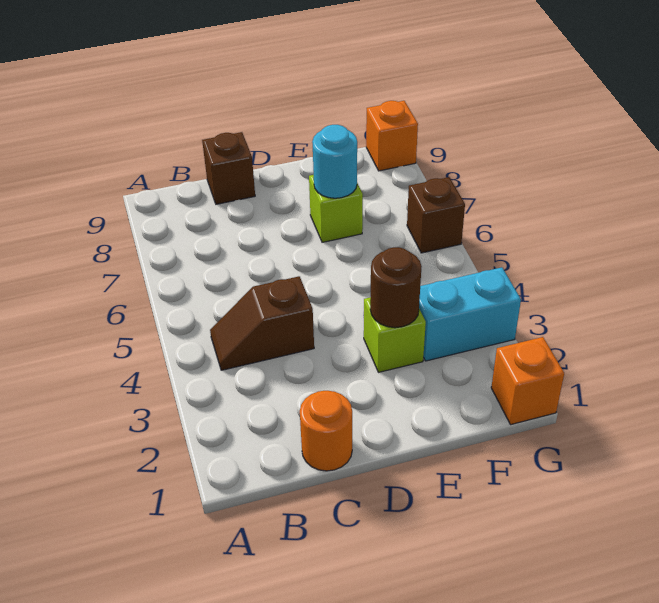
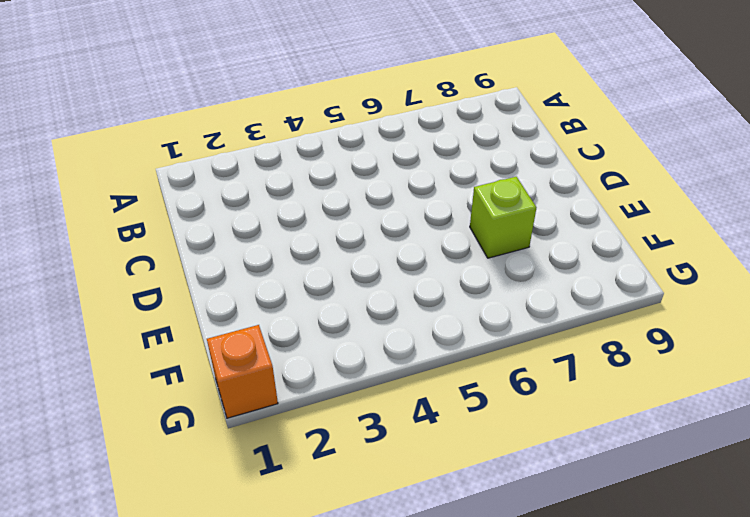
none -> brown slope B4:C4 level 1 top C
none -> orange round brick C1 level 1

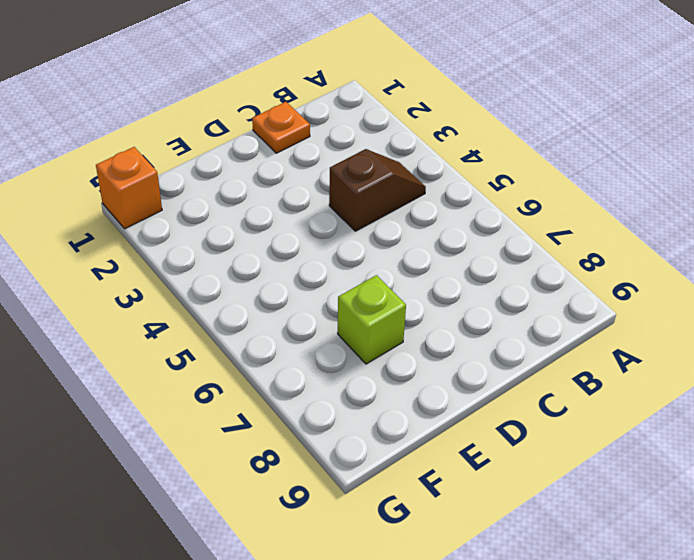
orange plate C1 level 1 -> orange round brick C1 level 1
none -> brown brick C9 level 1
none -> lime brick E3 level 1

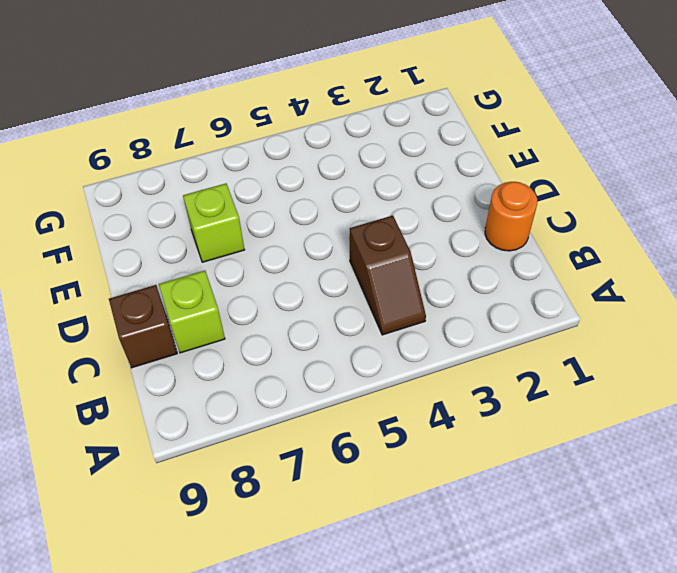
lime brick C8 level 1 -> lime brick E3 level 1
none -> cyan brick F3:G3 level 1
none -> orange brick G1 level 1

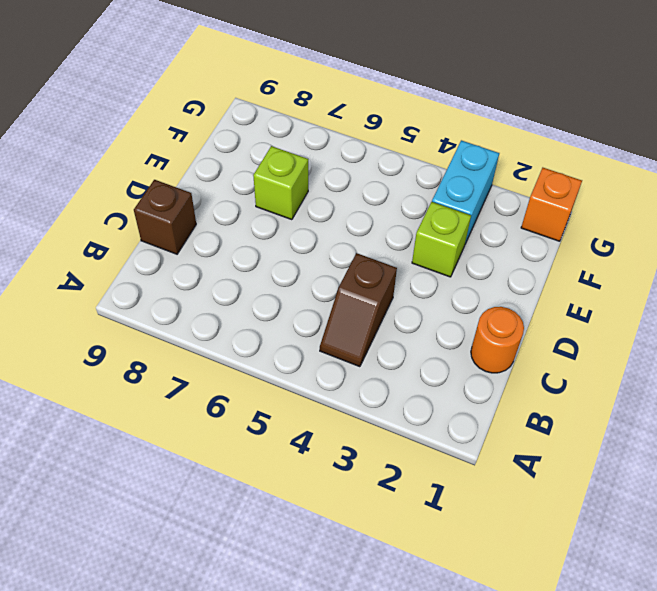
none -> brown brick G6 level 1
none -> orange brick G9 level 1

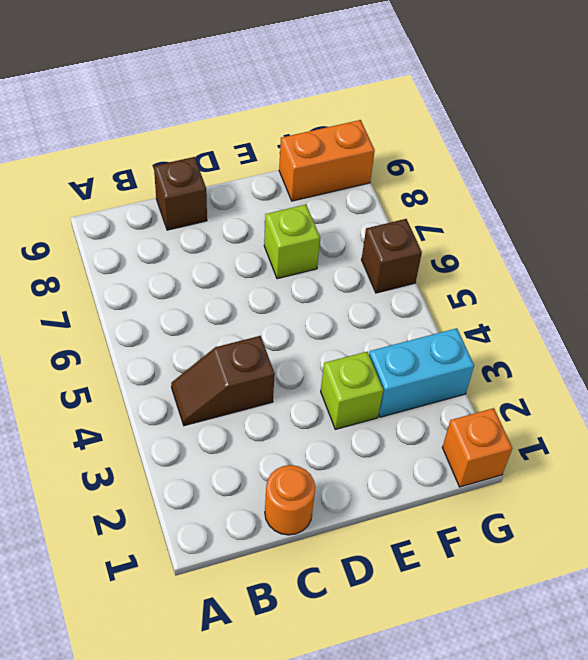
orange brick F9:G9 level 1 -> orange brick G9 level 1
none -> brown round brick E3 level 2
none -> cyan round brick E7 level 2

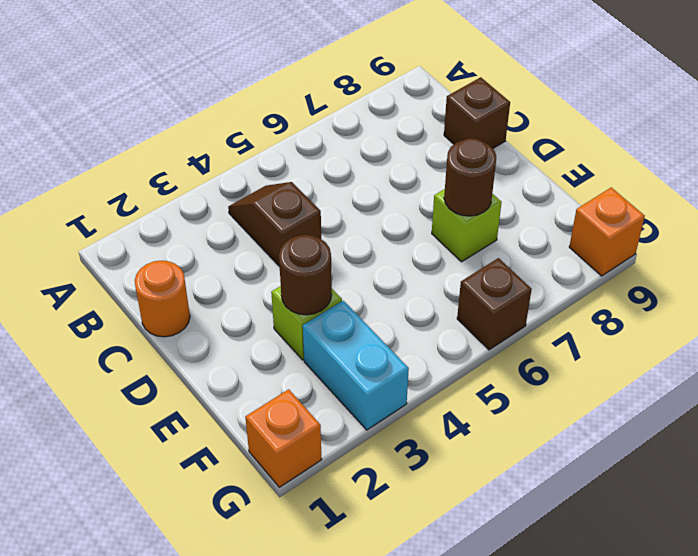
brown round brick E7 level 2 -> cyan round brick E7 level 2

